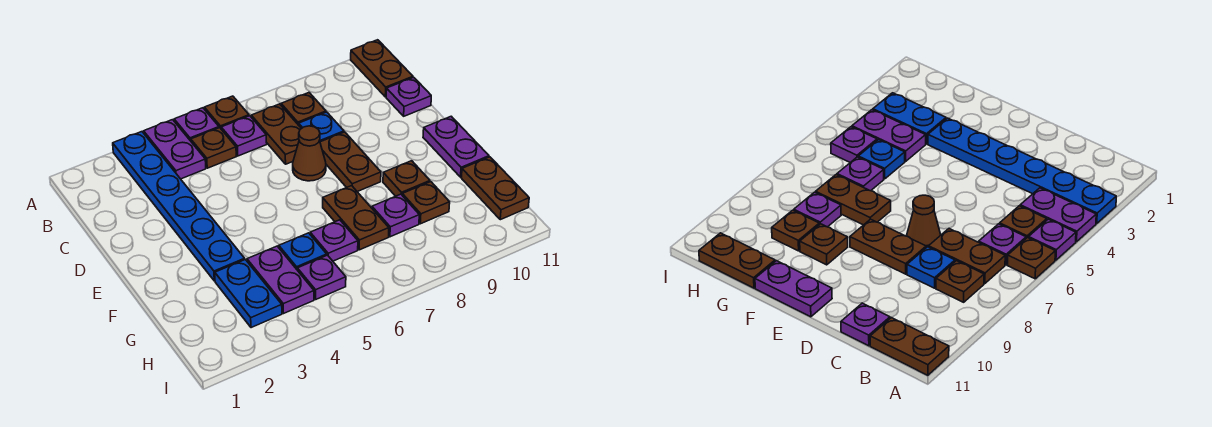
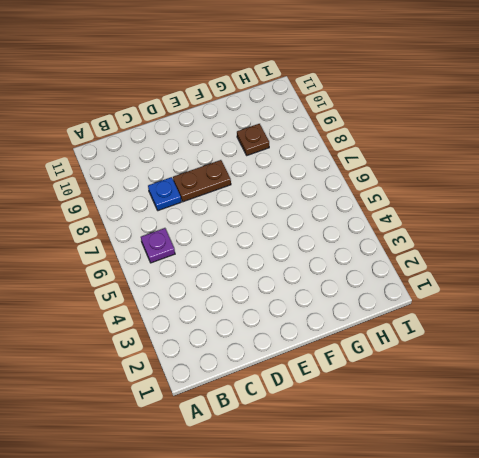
none -> blue plate A3:F3 level 1
none -> purple plate A4:B4 level 1
none -> purple plate A5 level 1

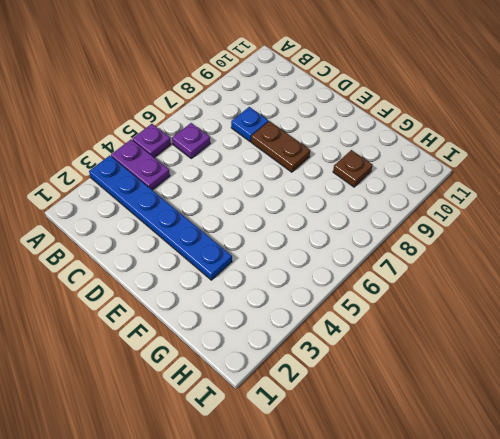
none -> brown plate A6 level 1
none -> brown plate A11:B11 level 1
none -> brown plate B5 level 1

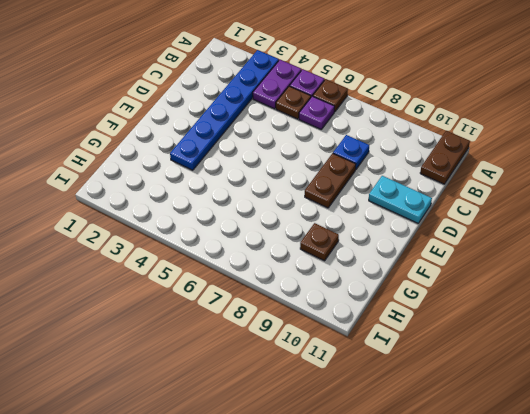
cyan plate D10:D11 level 1 -> none
none -> brown plate B7:C7 level 1
none -> brown plate B8 level 1
none -> purple plate C11 level 1

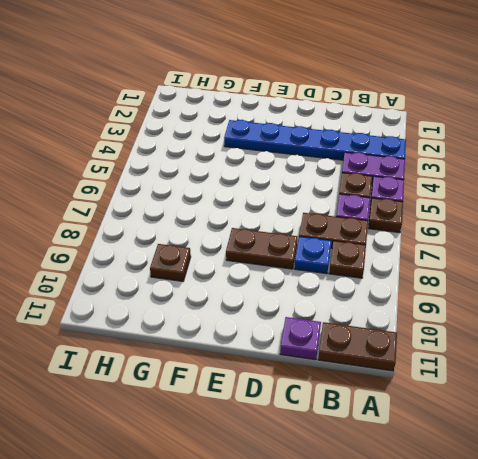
none -> brown cone D7 level 1
none -> purple plate E11:F11 level 1
none -> brown plate F7:G7 level 1

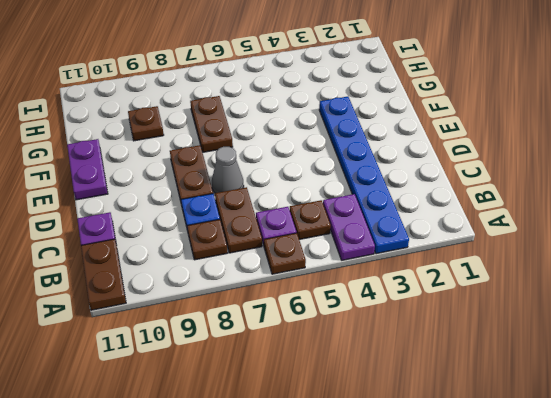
grey cone D7 level 1 -> brown cone D7 level 1
none -> purple plate A5 level 1
none -> brown plate F9 level 1
none -> blue plate G3:H3 level 1

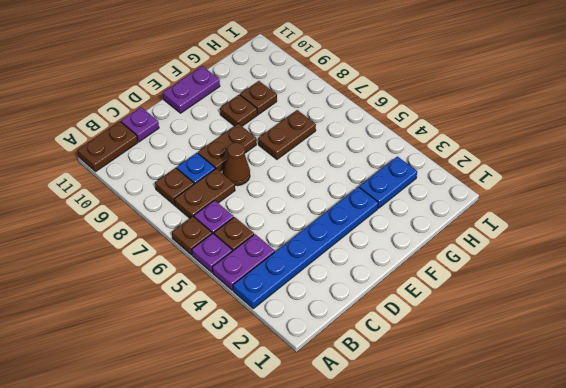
none -> purple plate G4:H4 level 1
none -> blue plate G5 level 1
none -> purple plate G6 level 1

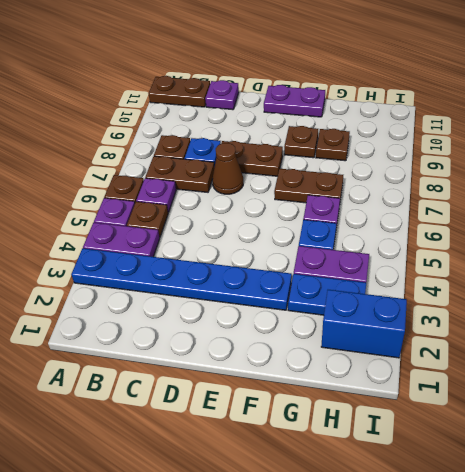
blue brick H2:I2 level 1 -> none
none -> purple plate G8 level 1
none -> brown plate G11:H11 level 1
none -> purple plate H5 level 1

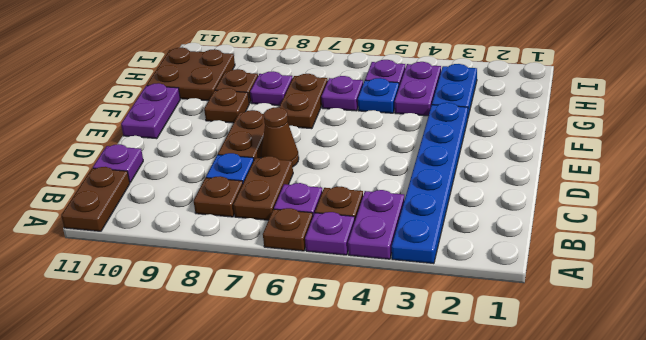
brown plate G10:H11 level 1 -> brown plate G11:H11 level 1

